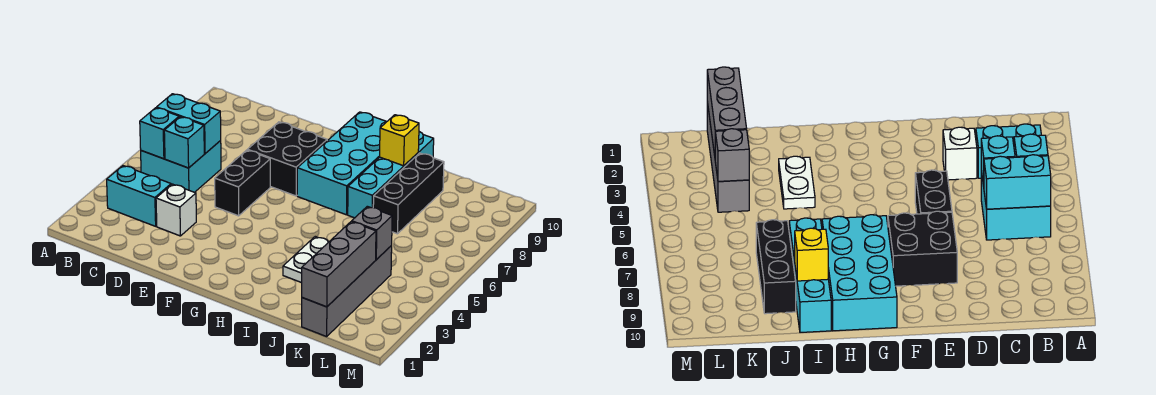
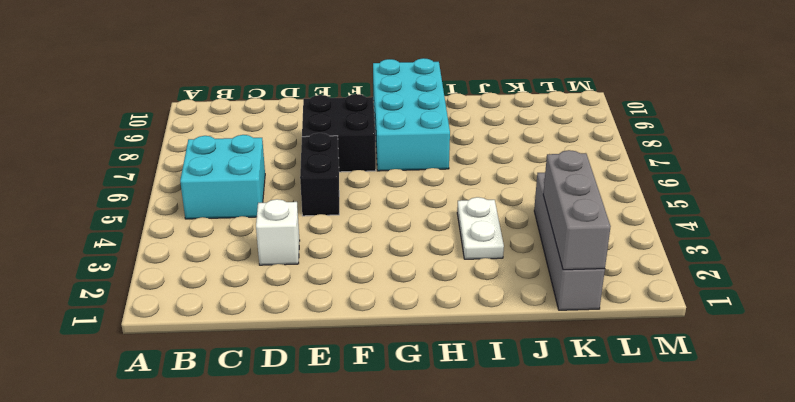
none -> cyan brick B3:C3 level 1
none -> cyan brick I7:I10 level 1
none -> black brick J7:J9 level 1

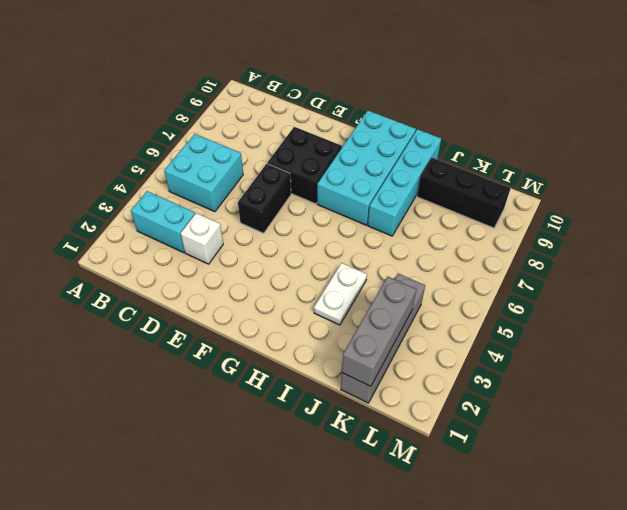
black brick J9:L9 level 1 -> black brick J7:J9 level 1
none -> cyan brick B5 level 2
none -> cyan brick B6:C6 level 2
none -> cyan brick C5 level 2

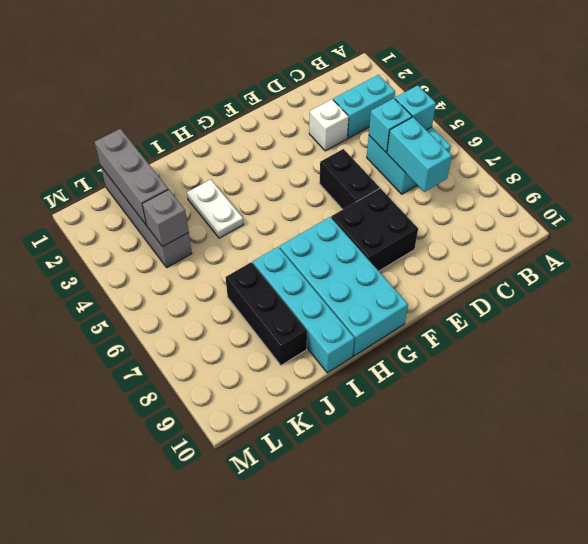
cyan brick C6:C7 level 2 -> cyan brick B6:C6 level 2
none -> yellow brick I9 level 2

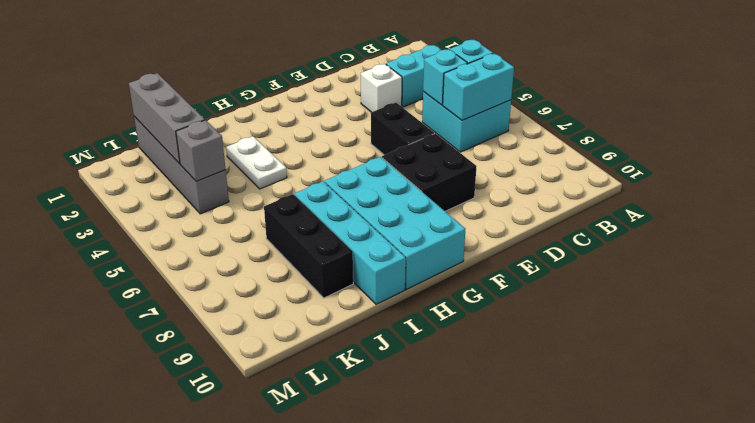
none -> yellow brick I9 level 2

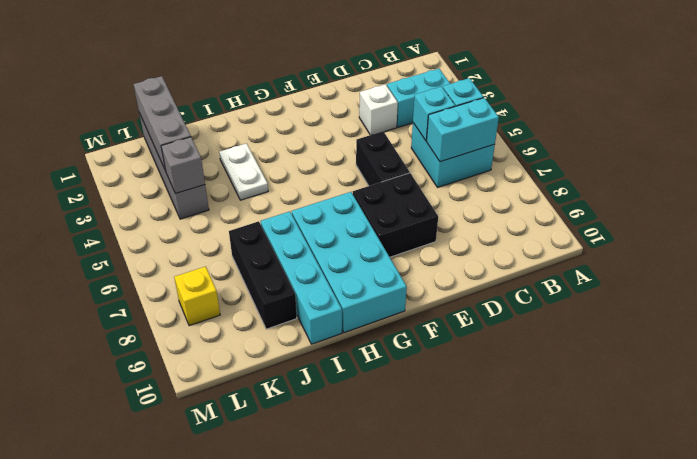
yellow brick L8 level 1 -> yellow brick I9 level 2

